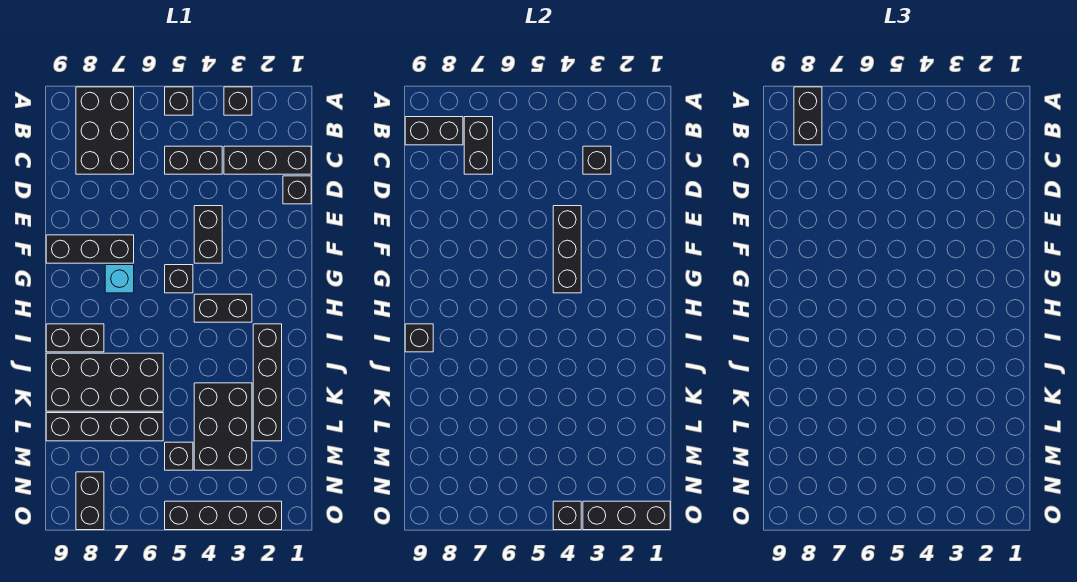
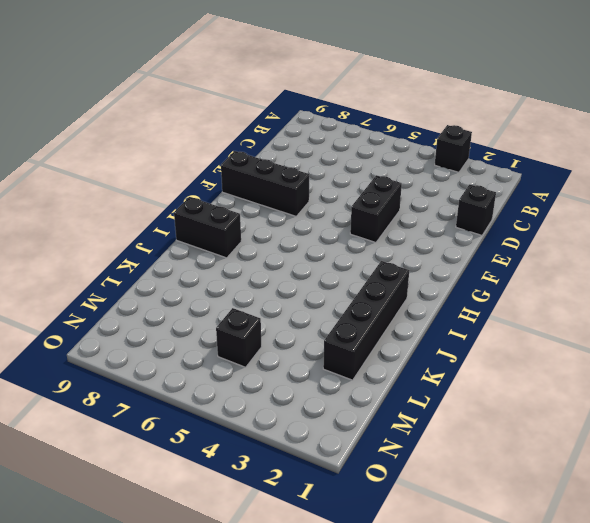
none -> black brick A5 level 1
none -> black brick A7:C8 level 1
none -> black brick C1:C3 level 1

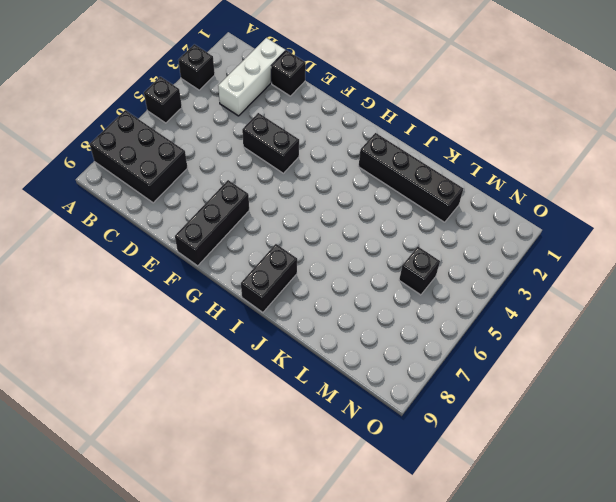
white brick C1:C3 level 1 -> black brick C1:C3 level 1
none -> black brick C4:C5 level 1
none -> black brick G5 level 1
none -> cyan brick G7 level 1

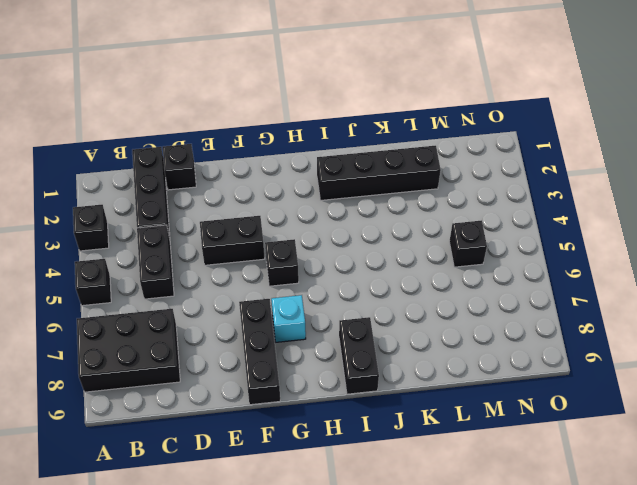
none -> black brick H3:H4 level 1
none -> black brick J6:K9 level 1
none -> black brick K3:M4 level 1

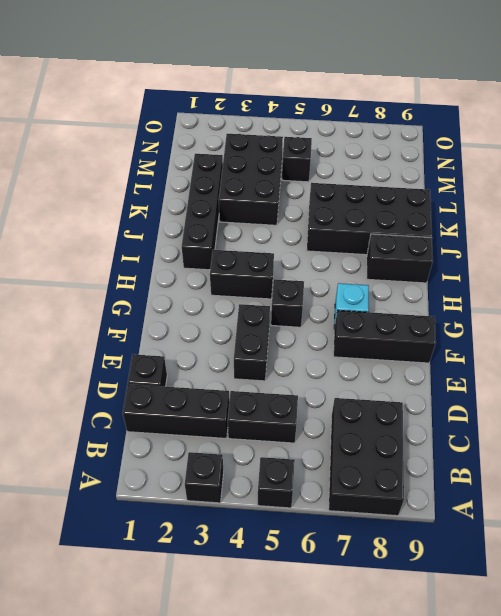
none -> black brick L6:L9 level 1
none -> black brick N8:O8 level 1
none -> black brick O2:O5 level 1

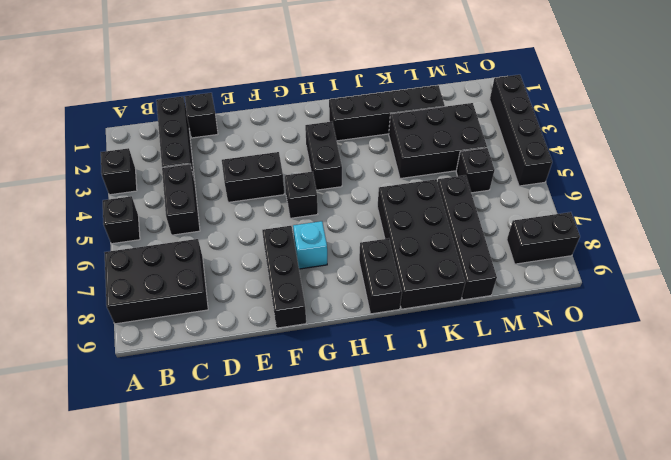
none -> black brick B7:C7 level 2
none -> black brick B8:B9 level 2
none -> black brick C3 level 2

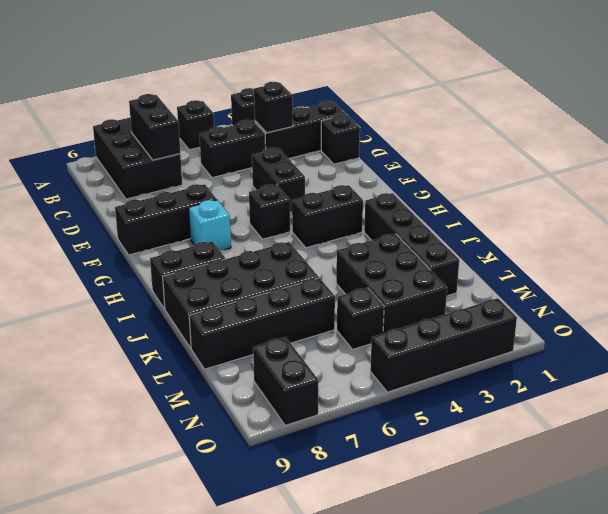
none -> black brick B8:B9 level 2
none -> black brick E4:G4 level 2
none -> black brick I9 level 2

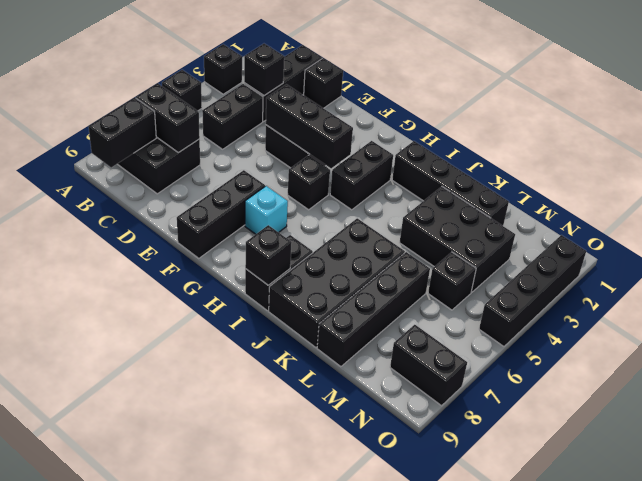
none -> black brick O1:O3 level 2
none -> black brick O4 level 2
none -> black brick A8:B8 level 3

